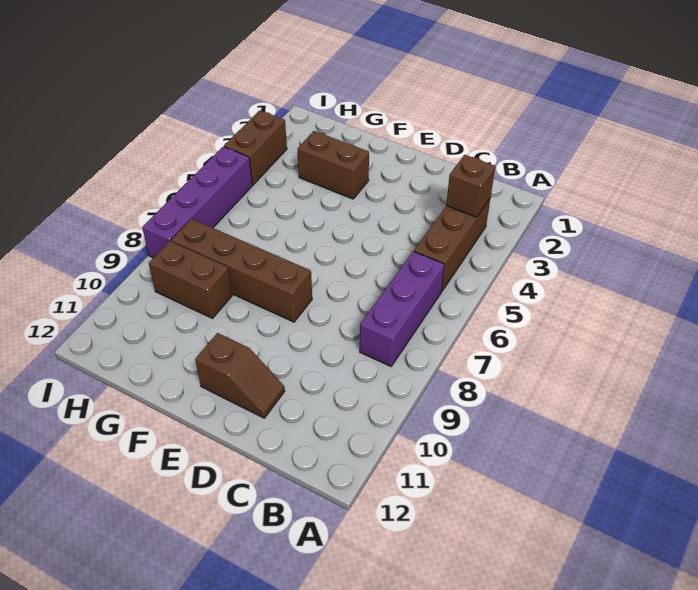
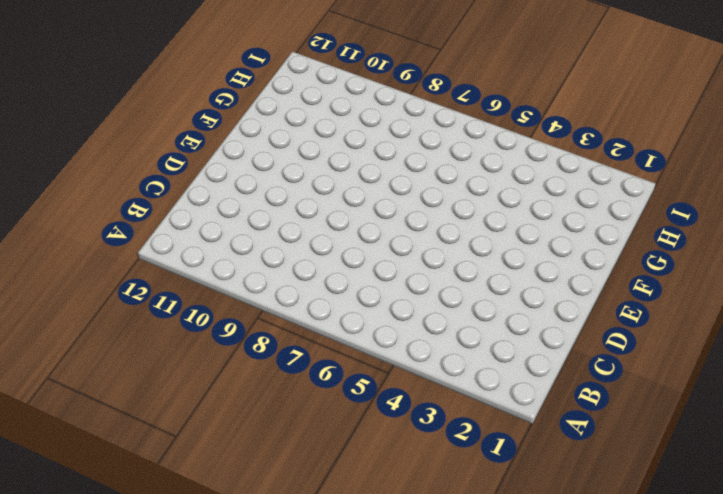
none -> brown brick B3:B5 level 1
none -> purple brick B6:B8 level 1

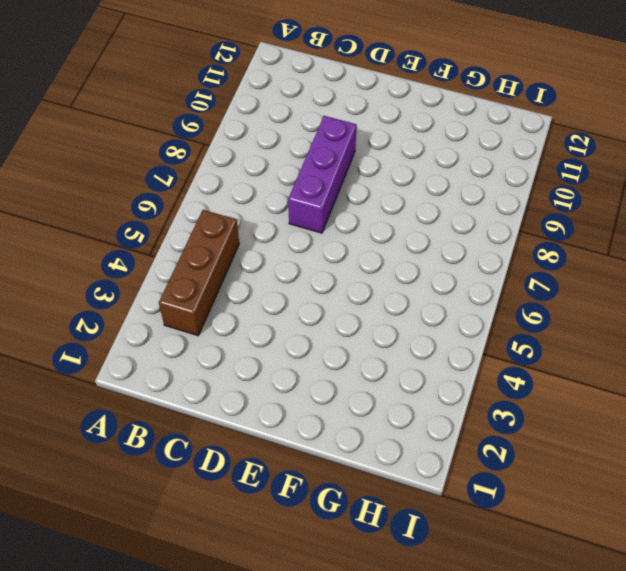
purple brick D7:D9 level 1 -> purple brick B6:B8 level 1
none -> brown slope D11:E11 level 1 top E
none -> brown brick E8:H8 level 1

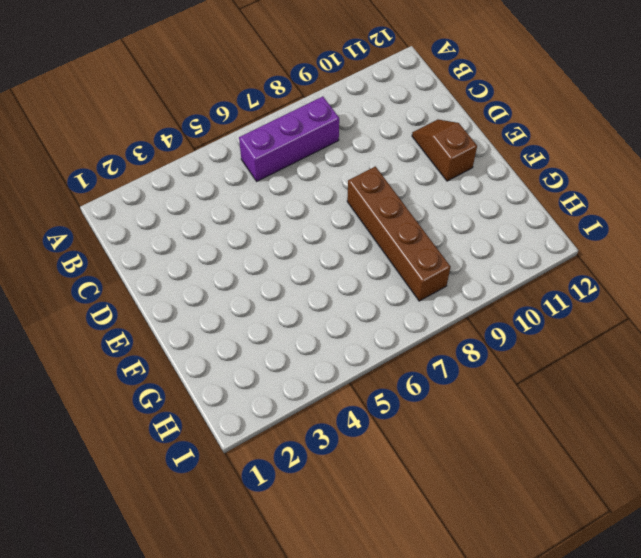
none -> brown brick B3:B5 level 1
none -> brown brick F3:G3 level 1

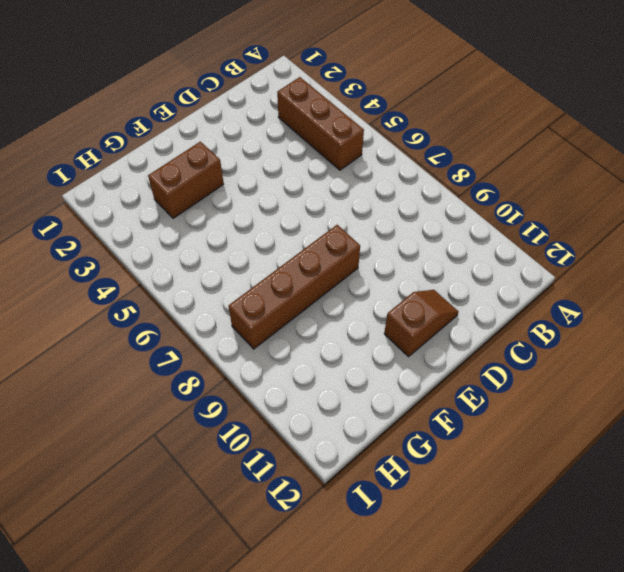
none -> purple brick B6:B8 level 1
none -> brown brick G9:H9 level 1

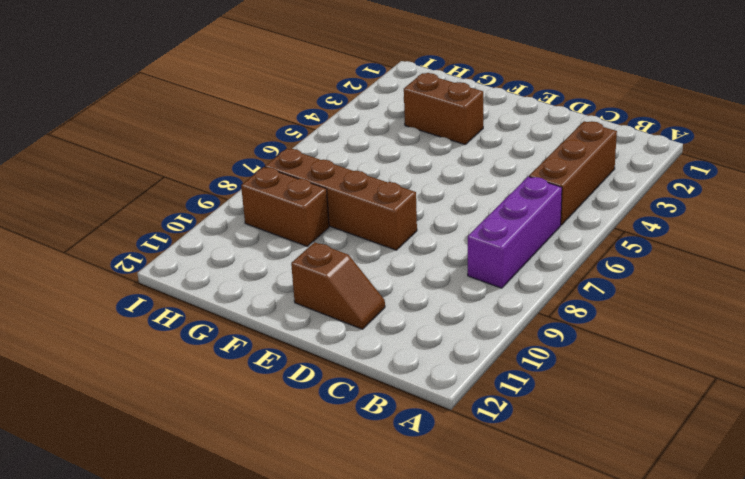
none -> brown brick I3:I4 level 1
none -> purple brick I5:I8 level 1

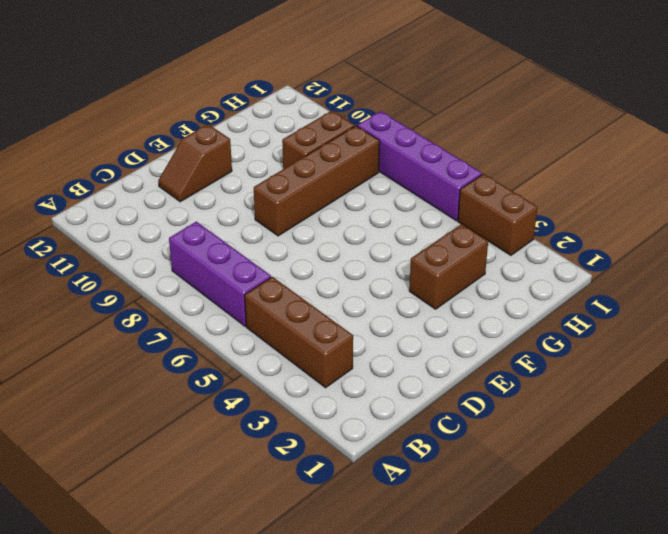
none -> brown brick B3 level 2

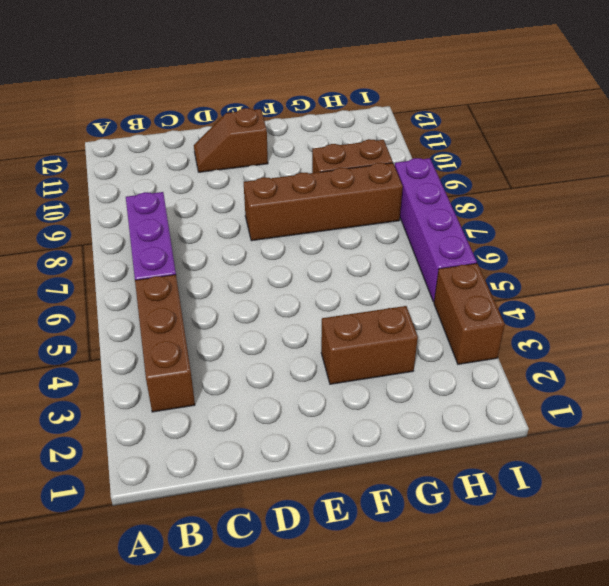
none -> brown brick B3 level 2

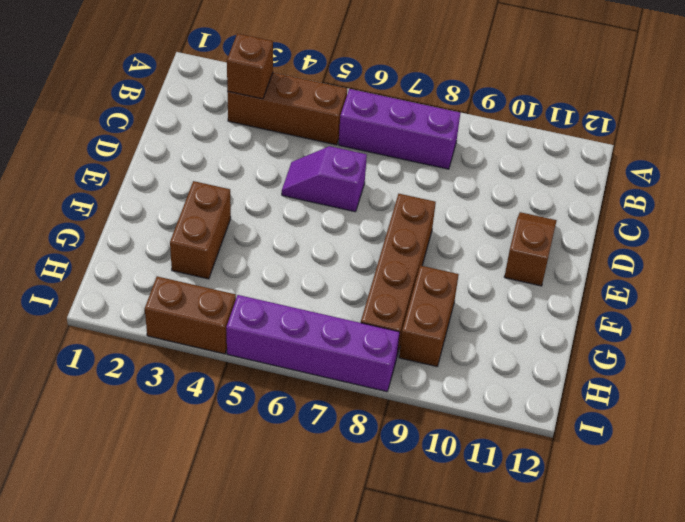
purple slope D5:D6 level 1 top 6 -> none

